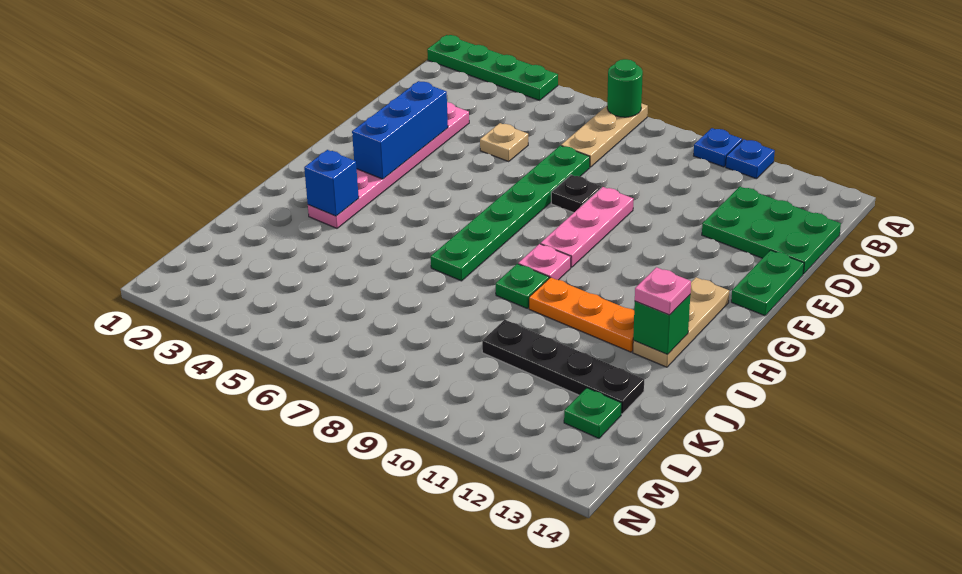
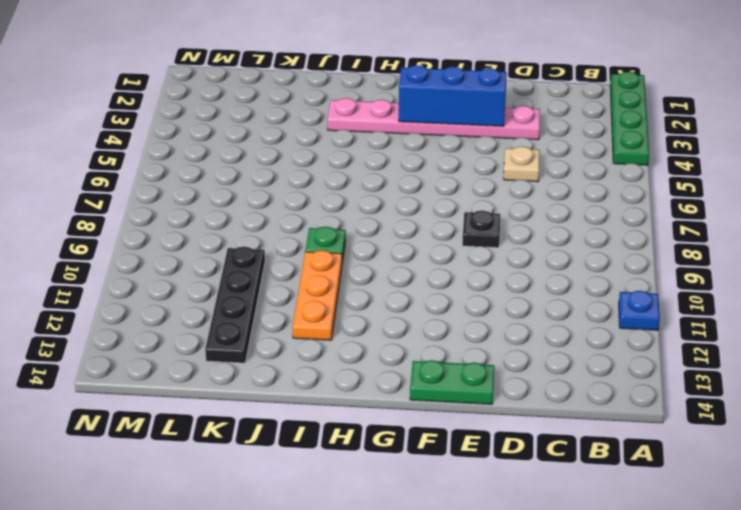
none -> tan plate A7:C7 level 1
none -> blue plate A10 level 1
none -> green plate C12:D14 level 1

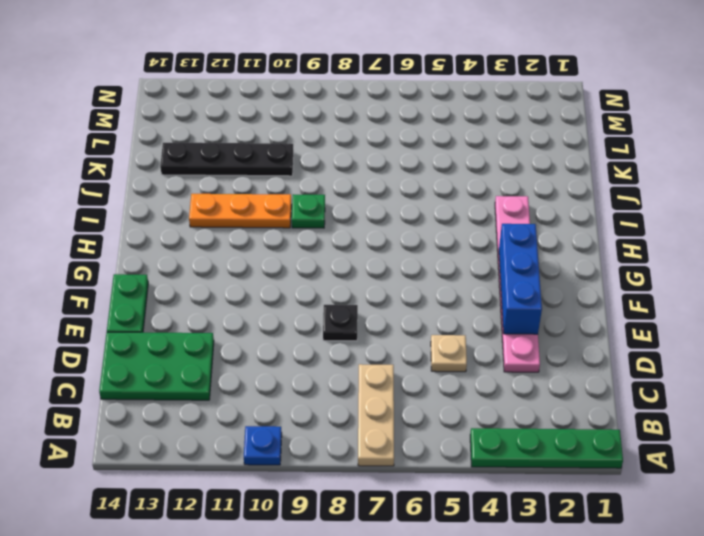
none -> blue plate A11 level 1
none -> green plate D7:I7 level 1
none -> pink plate E9:G9 level 1

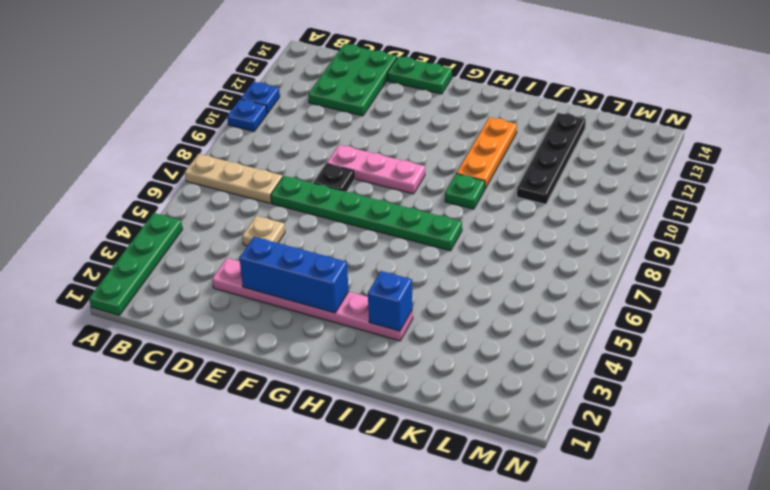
none -> tan plate G13:I13 level 1
none -> pink plate H9 level 1
none -> green plate L13 level 1

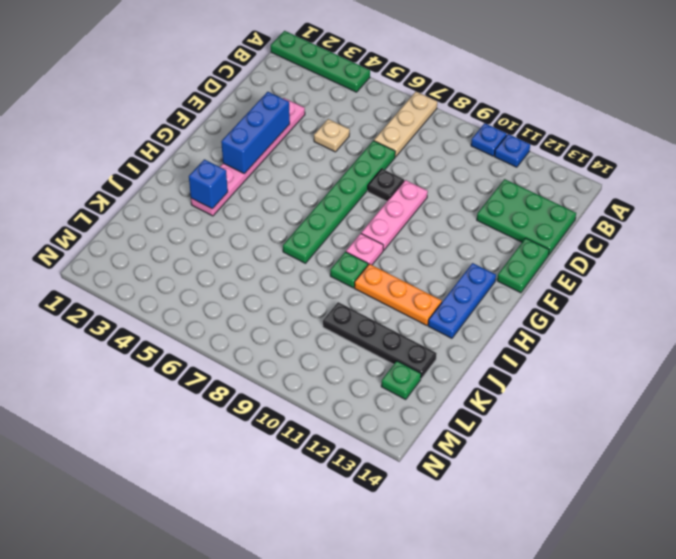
blue plate G13:I13 level 1 -> tan plate G13:I13 level 1
none -> green round brick A7 level 2
none -> green brick I13 level 2
none -> pink plate I13 level 3

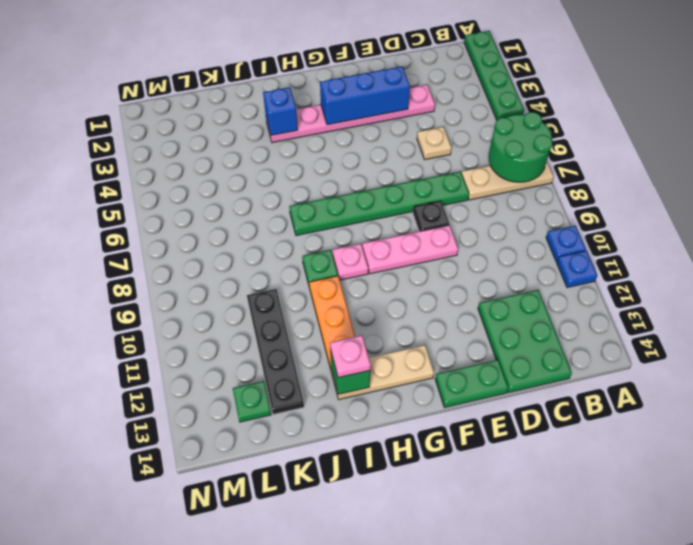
green round brick A6:B7 level 2 -> green round brick A7 level 2

